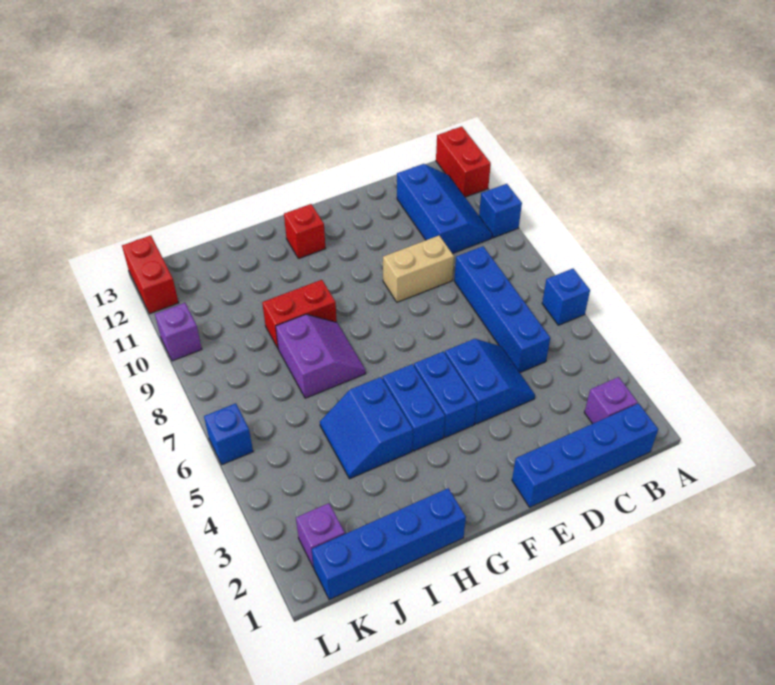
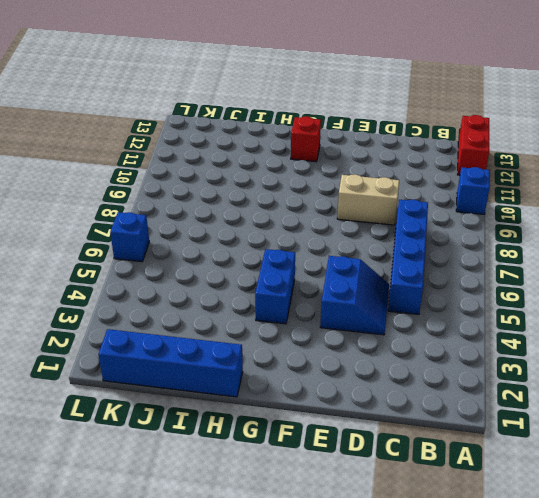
none -> blue brick A6 level 1
none -> blue brick B1:E1 level 1
none -> purple brick B2 level 1

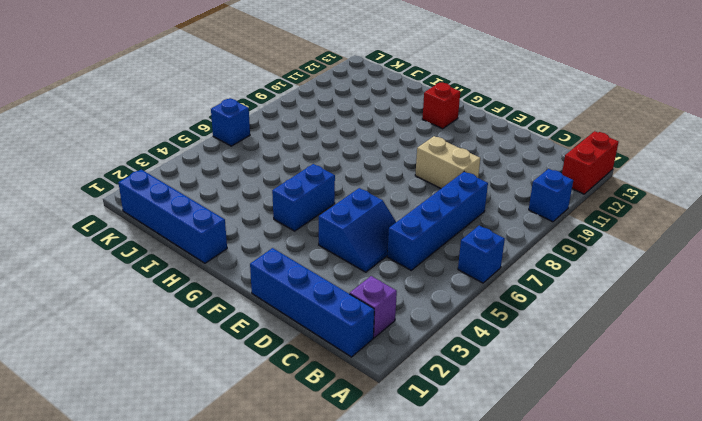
none -> blue slope B10:C12 level 1 top C
none -> blue brick F4:F5 level 1
none -> blue slope H4:I5 level 1 top H

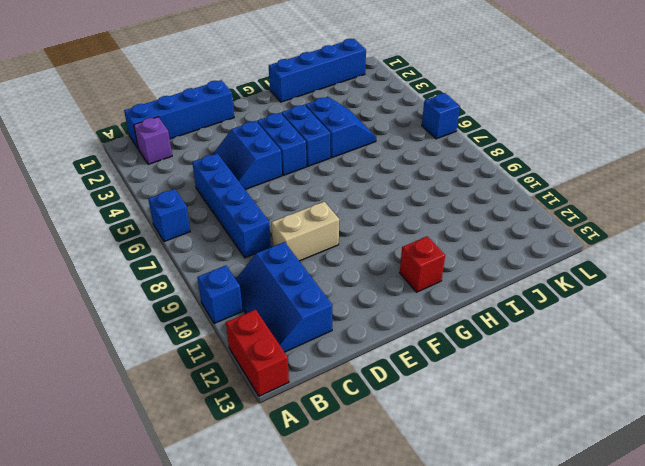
none -> purple slope H7:I8 level 1 top I
none -> red brick H9:I9 level 1
none -> purple brick K2 level 1

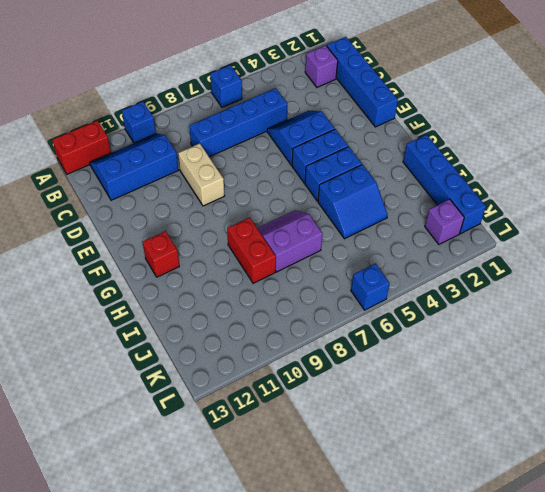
none -> purple brick L10 level 1
none -> red brick L12:L13 level 1

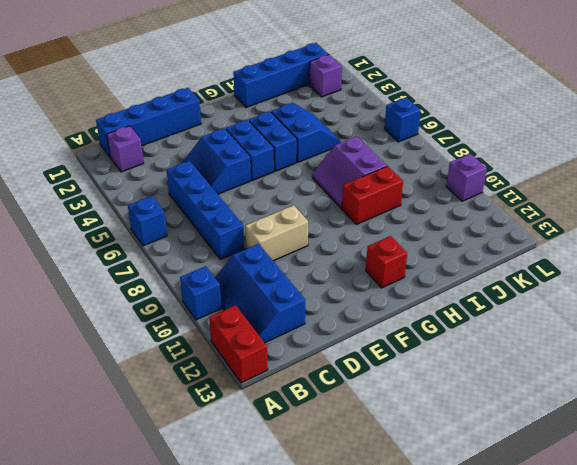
none -> red brick L12:L13 level 1

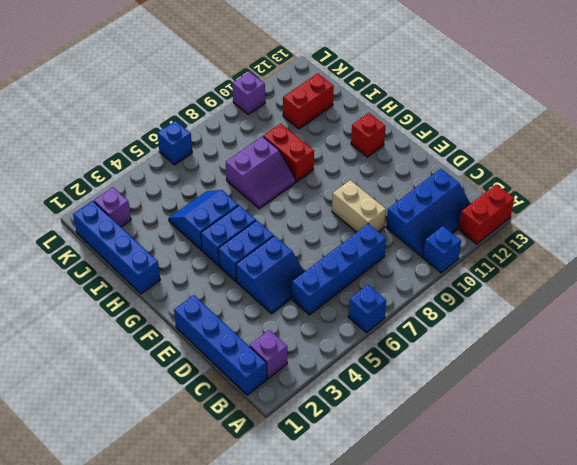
red brick J11:J12 level 1 -> red brick L12:L13 level 1

